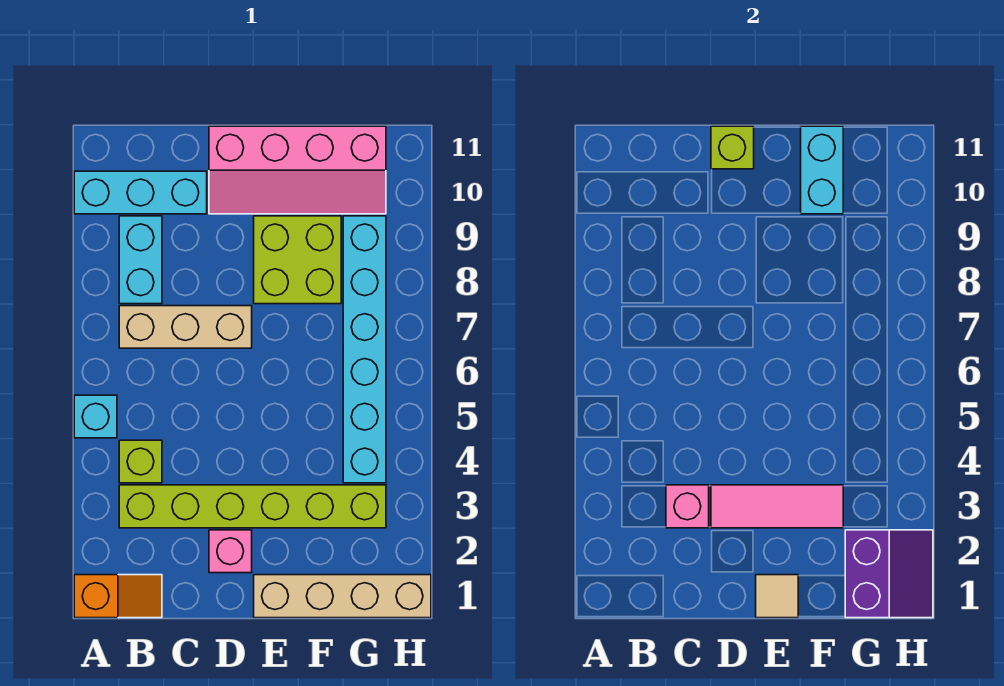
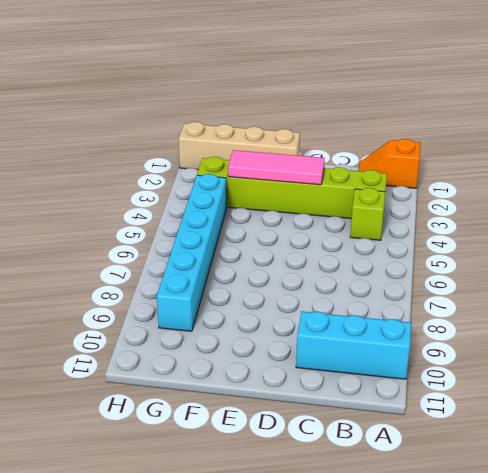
none -> cyan brick A5 level 1
none -> tan brick B7:D7 level 1
none -> cyan brick B8:B9 level 1

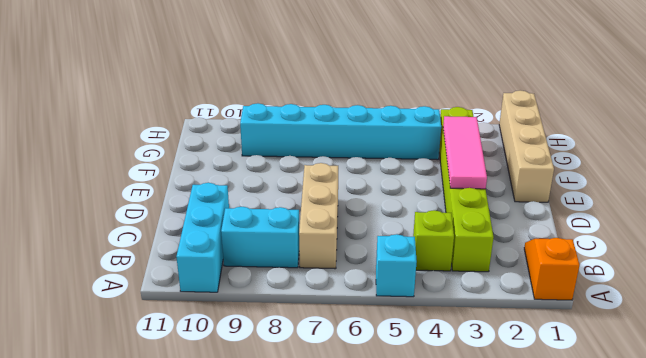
none -> pink brick D2 level 1
none -> pink slope D10:G11 level 1 top 11
none -> lime brick E8:F9 level 1

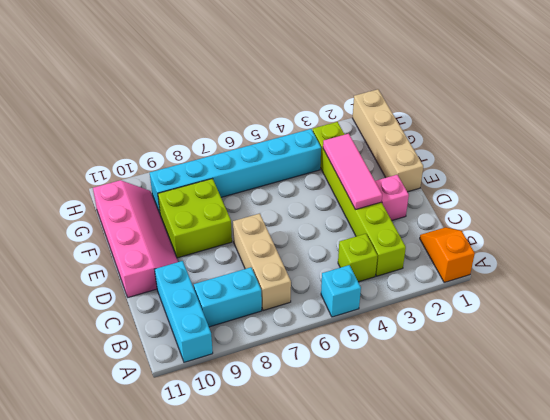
none -> pink brick C3 level 2
none -> lime brick D11 level 2
none -> tan tile E1 level 2

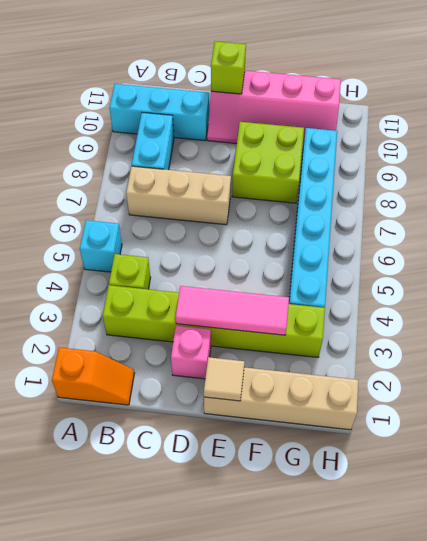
none -> pink brick C3 level 2
none -> cyan brick F10:F11 level 2
none -> purple slope G1:H2 level 2 top G

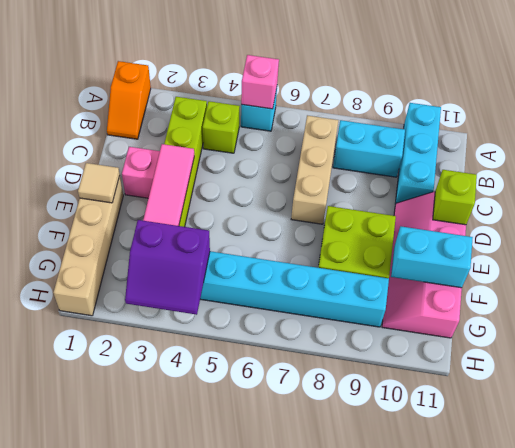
pink brick A5 level 2 -> pink brick C3 level 2
purple slope G3:H4 level 2 top G -> purple slope G1:H2 level 2 top G

